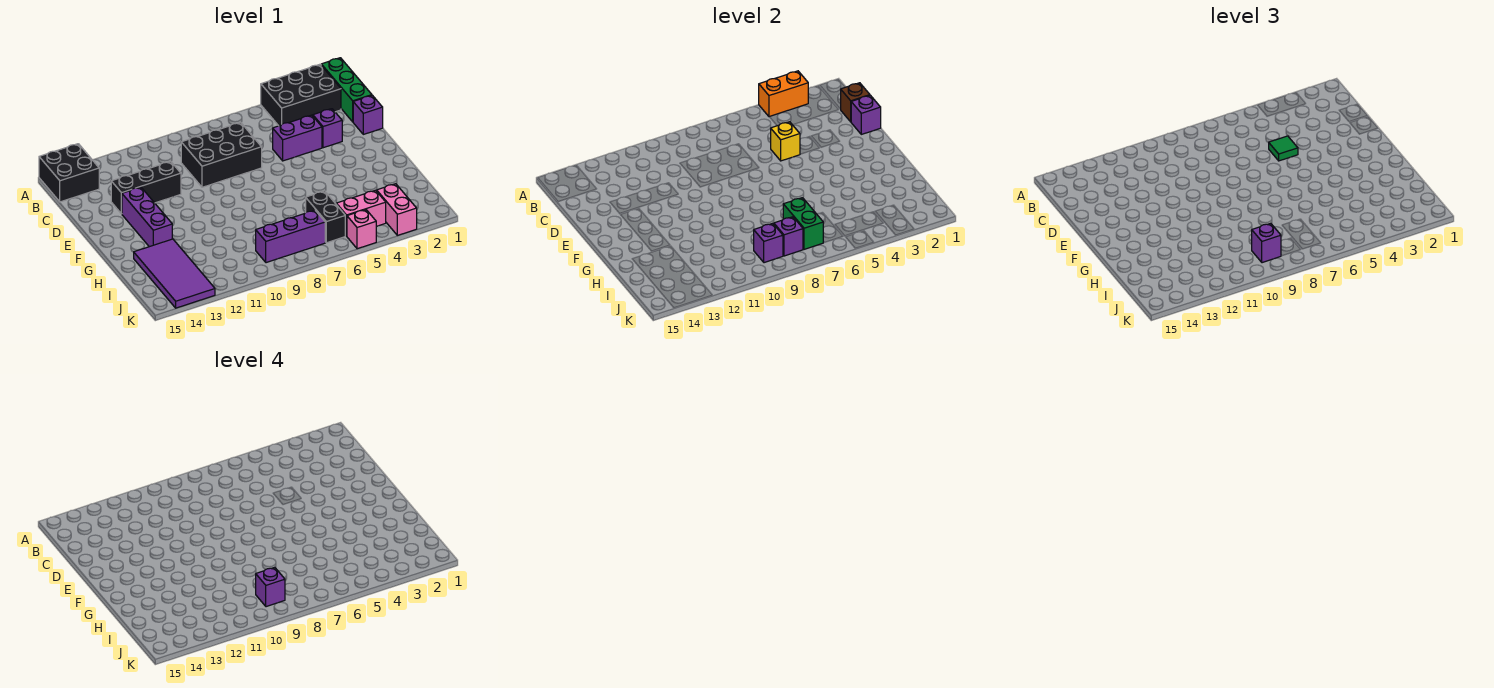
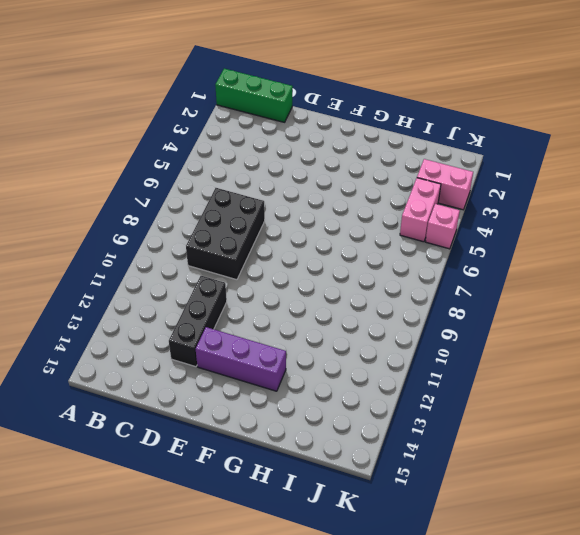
none -> black brick A2:B4 level 1
none -> black brick A14:B15 level 1
none -> purple brick D1 level 1

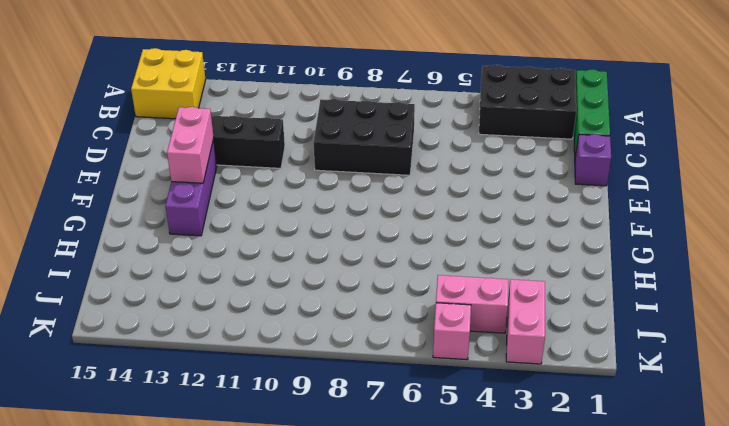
yellow brick A14:B15 level 1 -> black brick A14:B15 level 1
pink brick E13:F13 level 2 -> none
none -> purple brick D3 level 1
none -> purple brick D4:D5 level 1
none -> purple tile H13:K14 level 1

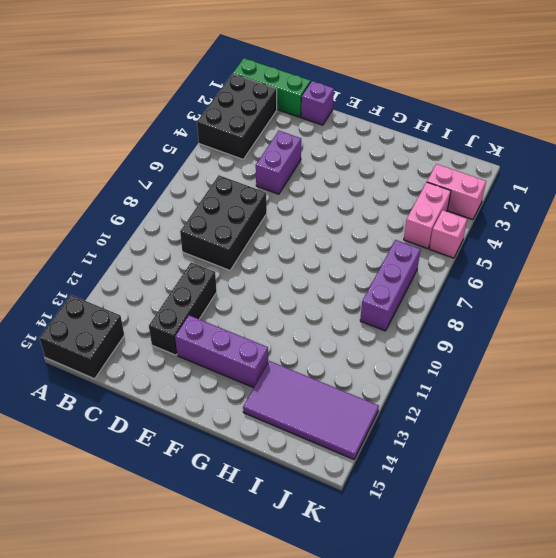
none -> purple brick D3 level 1
none -> black brick I6:J6 level 1
none -> orange brick A3:A4 level 2

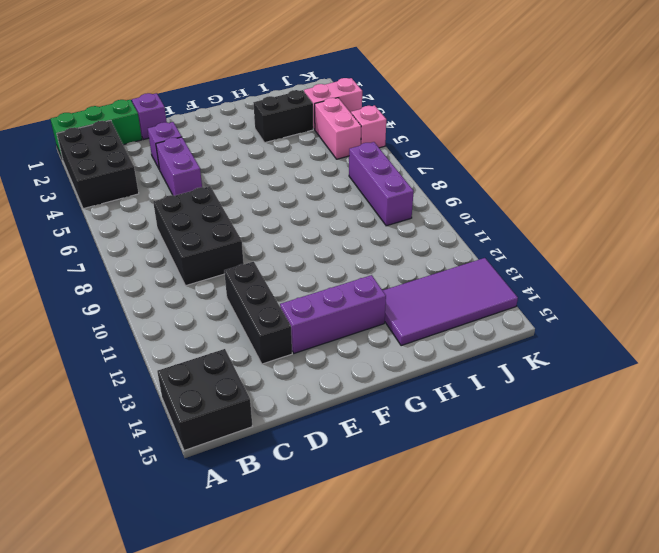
black brick H3:I3 level 1 -> black brick I6:J6 level 1
none -> orange brick A3:A4 level 2
none -> brown brick C1 level 2
none -> purple brick D1 level 2

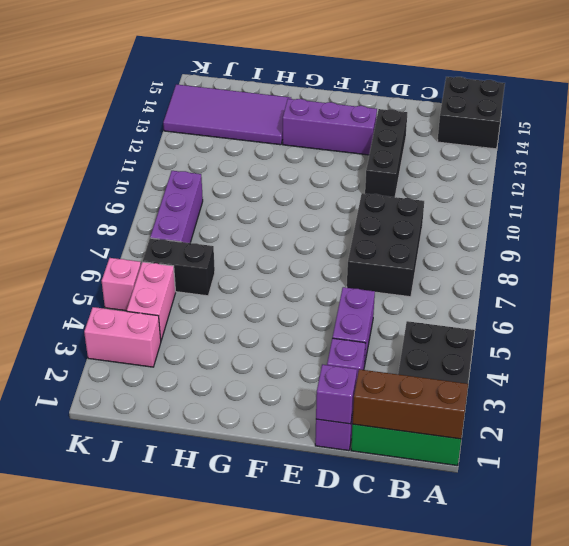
brown brick A1:C1 level 2 -> brown brick C1 level 2
none -> orange brick A3:A4 level 2
none -> yellow brick D5 level 2
none -> green brick I7:J7 level 2

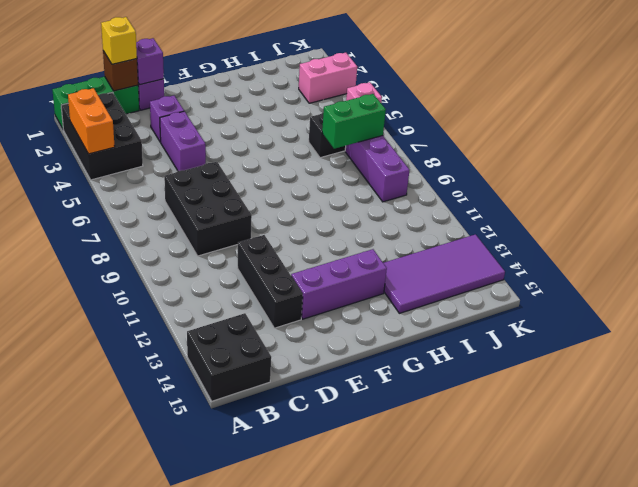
yellow brick C1 level 3 -> yellow brick D5 level 2
none -> pink brick J4:J5 level 1
none -> purple brick J8 level 2
none -> purple brick J9 level 2

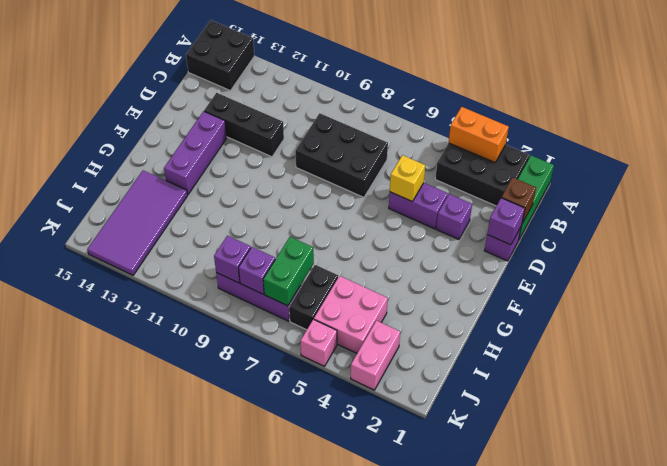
pink brick I4:J5 level 1 -> pink brick J4:J5 level 1
none -> green tile D5 level 3
none -> purple brick J9 level 3
none -> purple brick J9 level 4

